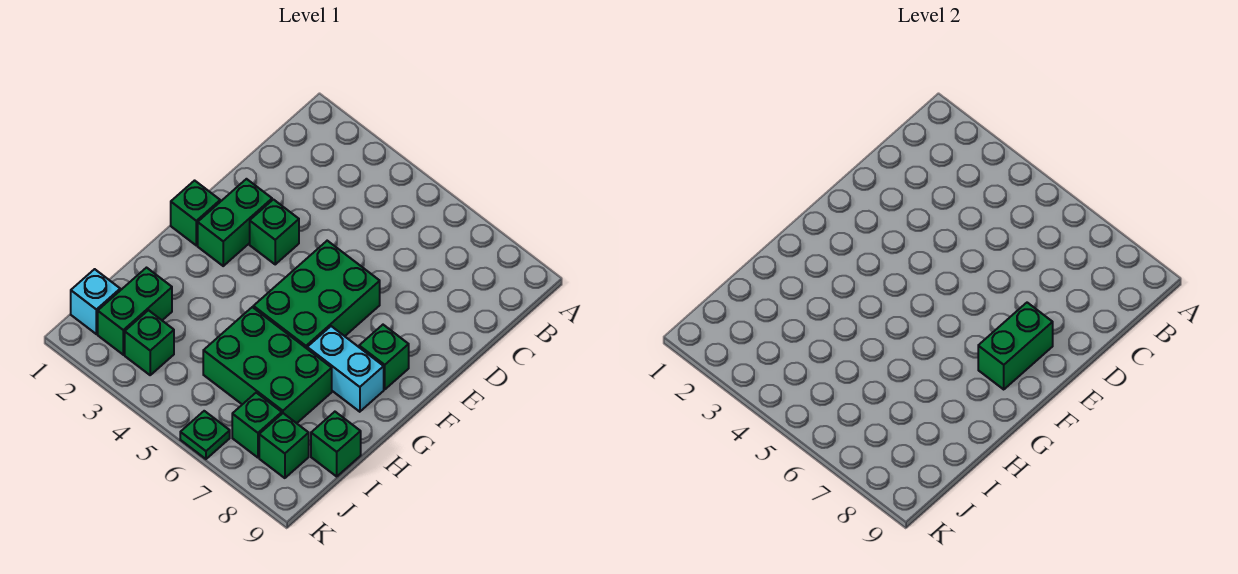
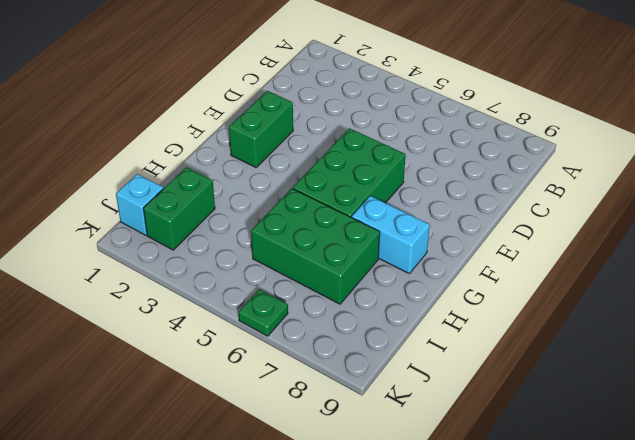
none -> green brick E3 level 1
none -> green brick F1 level 1
none -> green brick F8 level 1

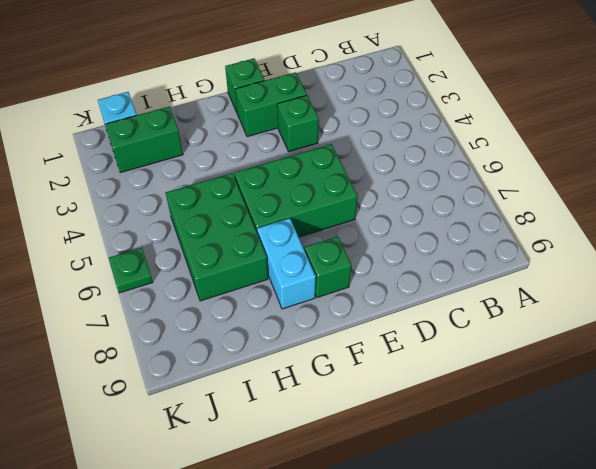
none -> green brick I9 level 1
none -> green brick J3 level 1
none -> green brick J7 level 1

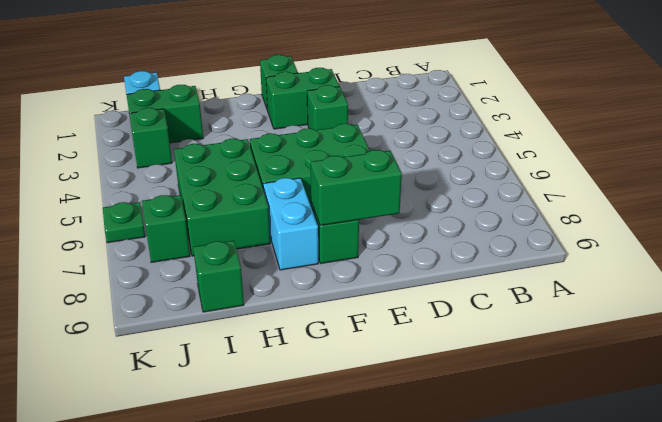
none -> green brick J8 level 1

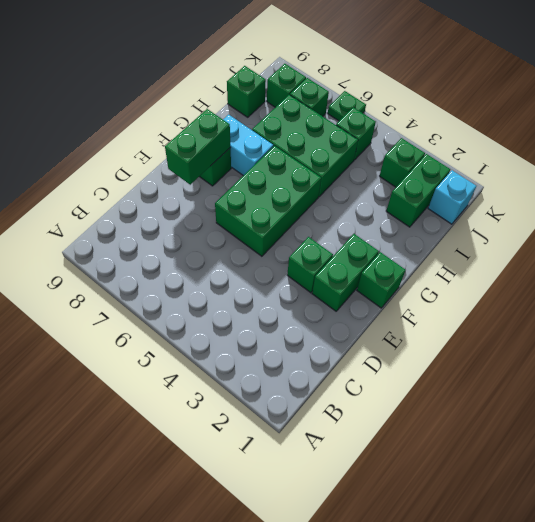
green brick J5 level 1 -> none

